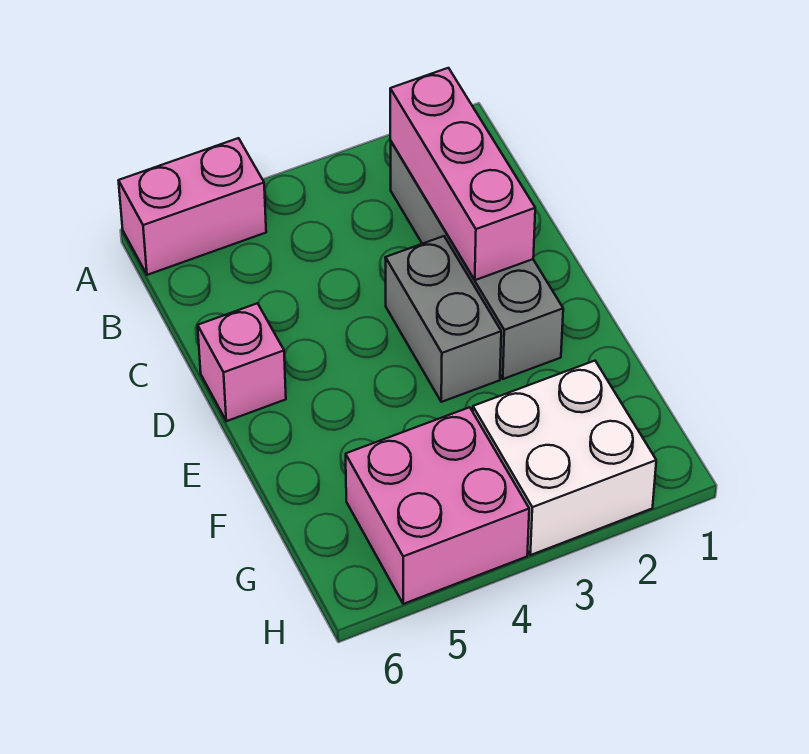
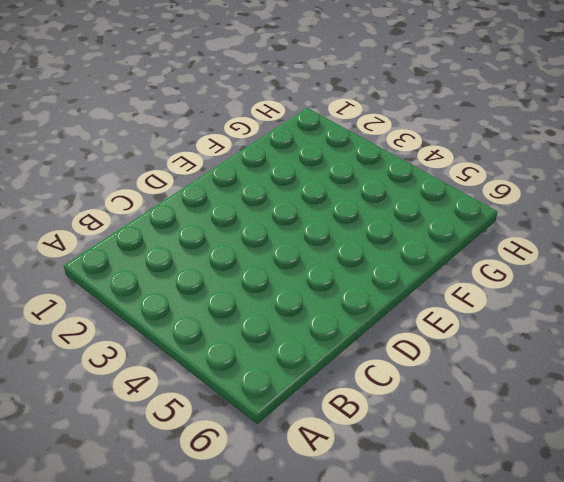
none -> pink brick A5:A6 level 1
none -> grey brick B2:E2 level 1

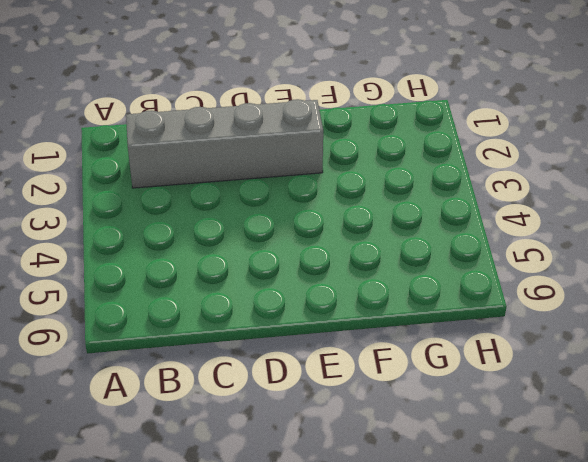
none -> pink brick A5:A6 level 1
none -> grey brick D3:E3 level 1

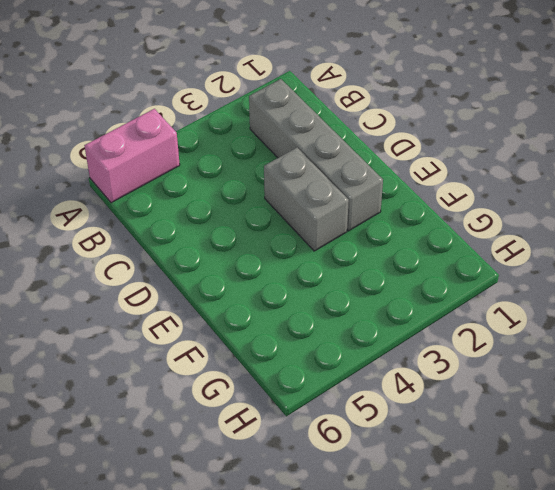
none -> pink brick D6 level 1
none -> white brick G2:H3 level 1

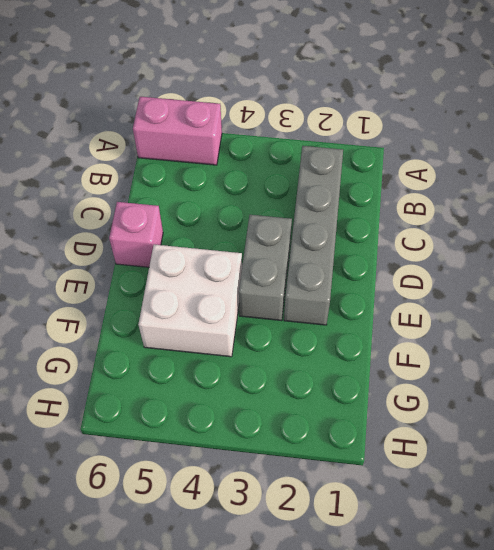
white brick E4:F5 level 1 -> white brick G2:H3 level 1
none -> pink brick G4:H5 level 1
none -> pink brick B2:D2 level 2

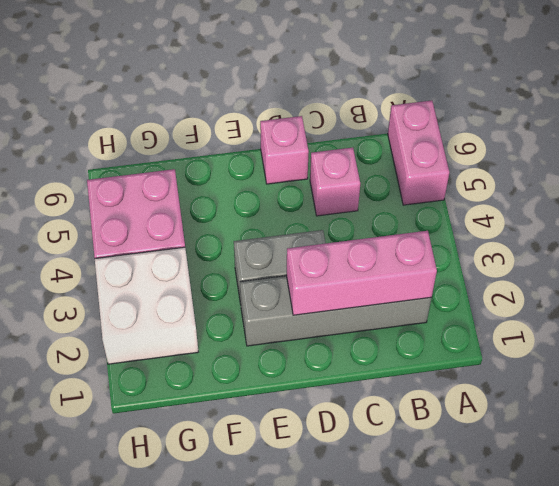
pink brick C5 level 1 -> none

